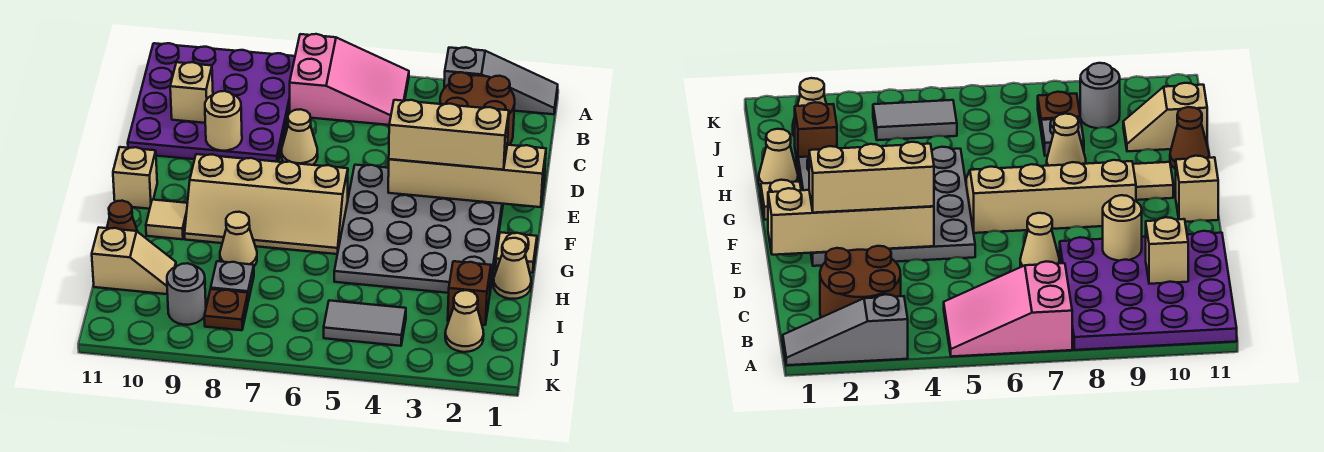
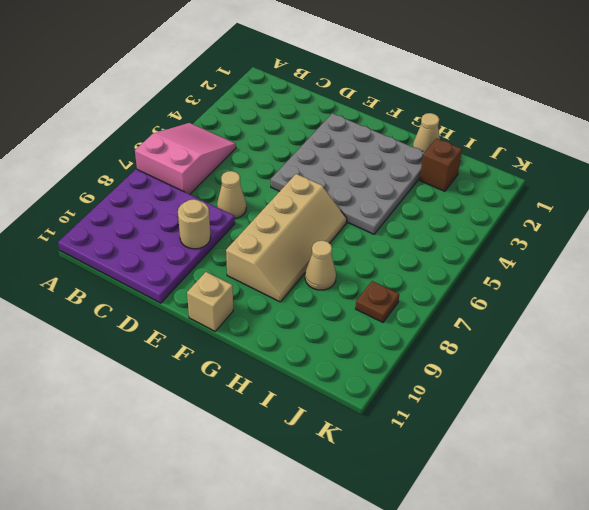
none -> grey slope A1:A3 level 1 top 3
none -> brown round brick B2:C3 level 1
none -> tan plate G1 level 1

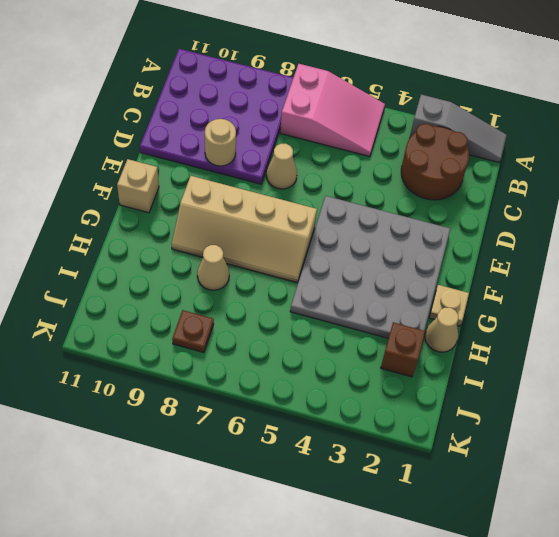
none -> tan tile G10 level 1
none -> brown cone H11 level 1
none -> grey plate I8 level 1

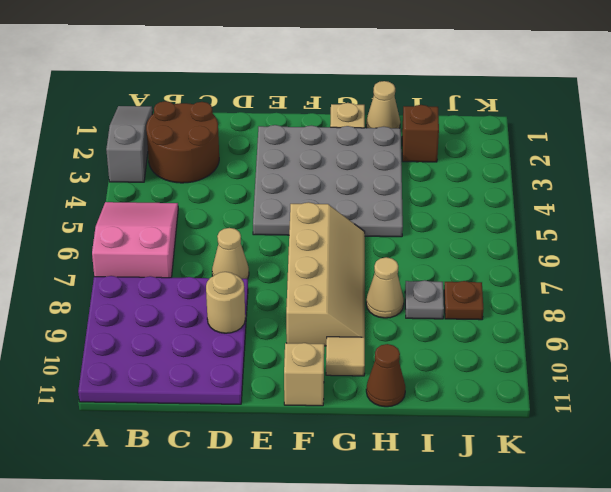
none -> tan slope I10:I11 level 1 top 11
none -> tan cone J2 level 1
none -> grey tile J4:J5 level 1

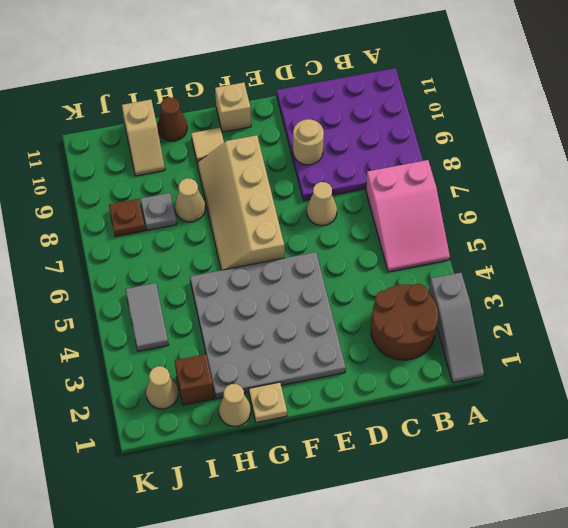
none -> grey round brick J9 level 1
none -> tan brick C10 level 2
none -> tan brick E1:E4 level 2

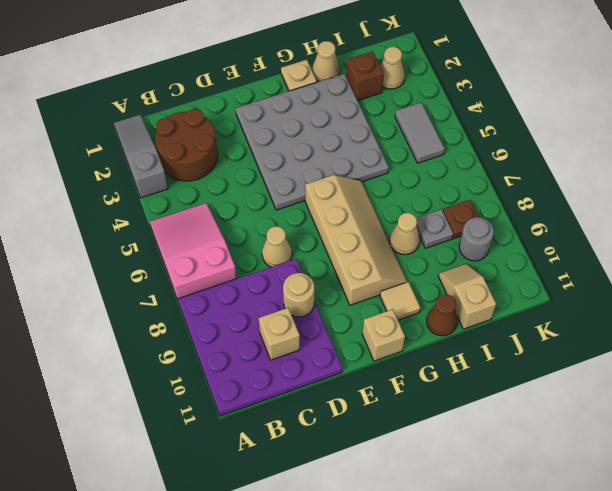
none -> tan brick E1:E4 level 2
none -> tan brick E2:E4 level 3

